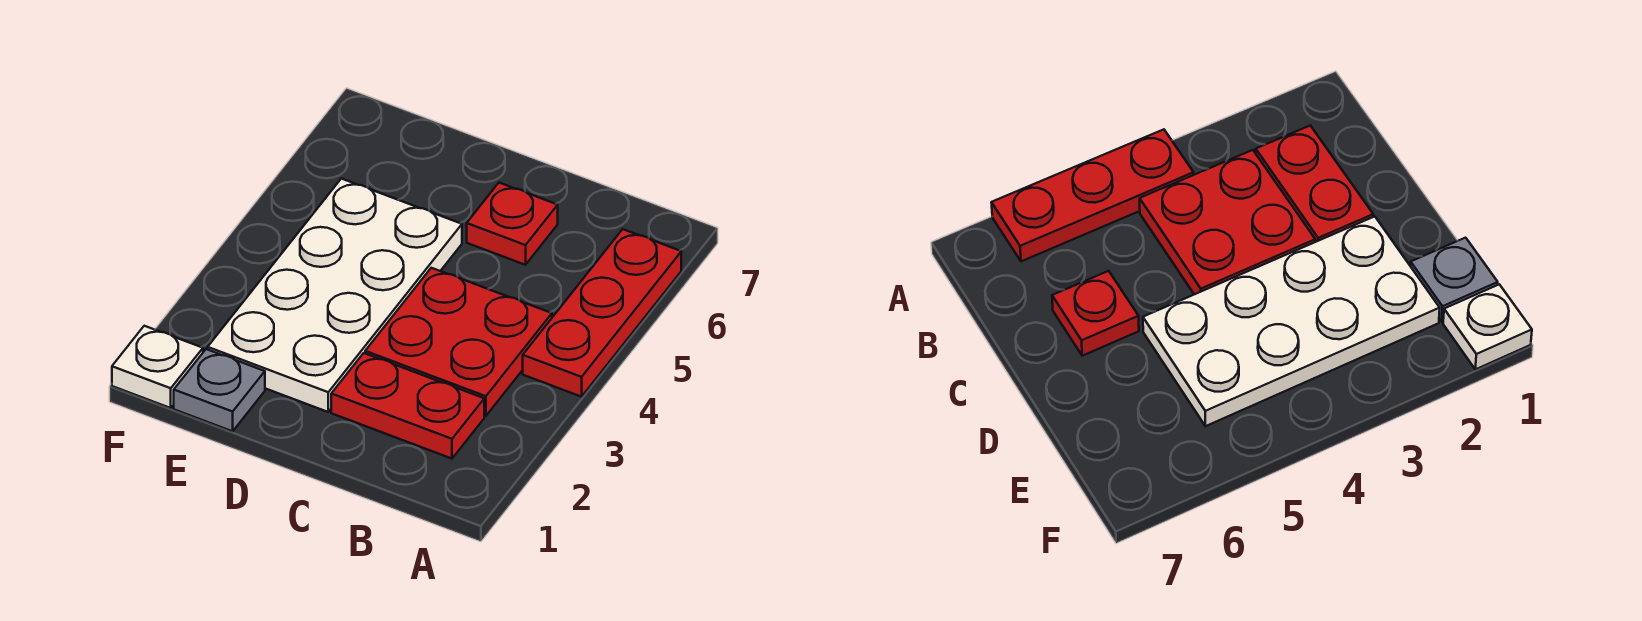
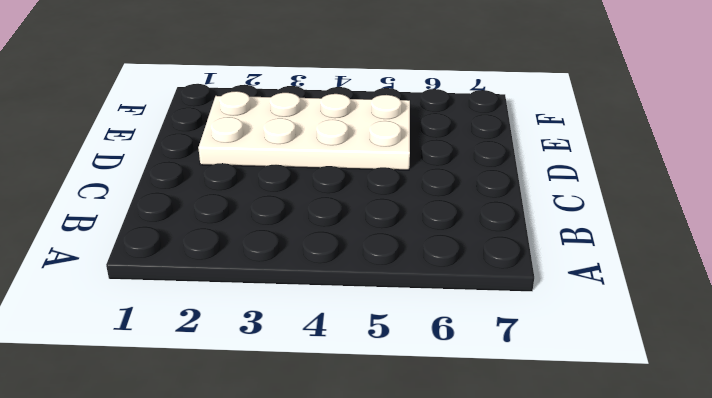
none -> red plate A4:A6 level 1
none -> red plate B2:C2 level 1

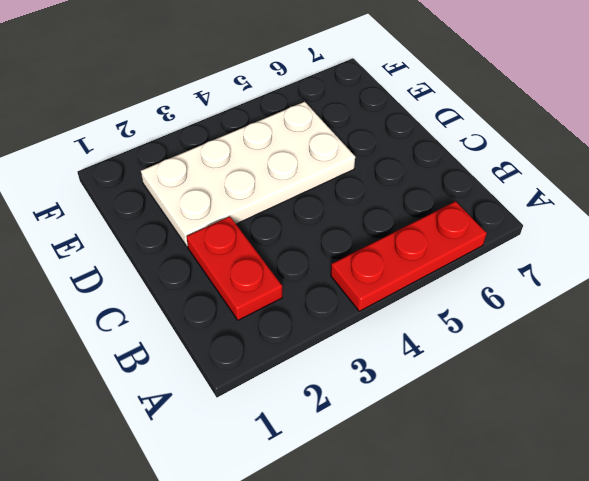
none -> red plate B3:C4 level 1
none -> red plate C6 level 1

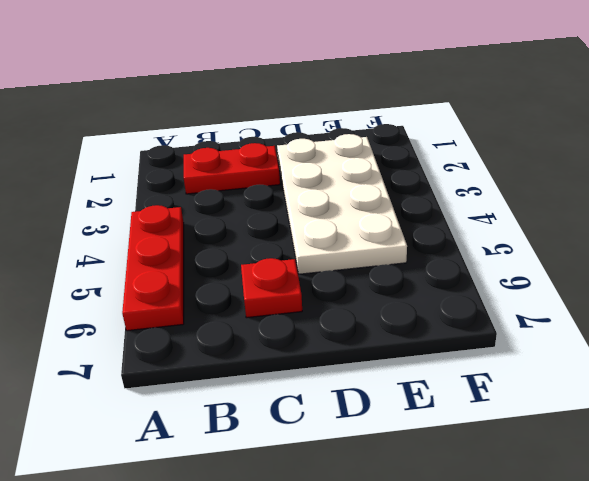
none -> red plate B3:C4 level 1
none -> grey plate E1 level 1

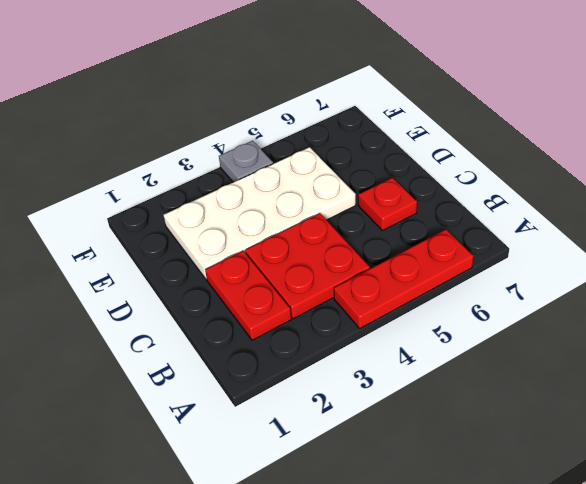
grey plate F4 level 1 -> grey plate E1 level 1
none -> white plate F1 level 1

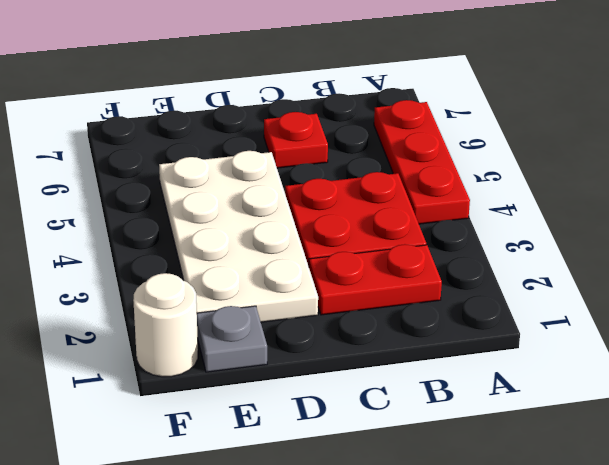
white round brick F1 level 1 -> white plate F1 level 1

